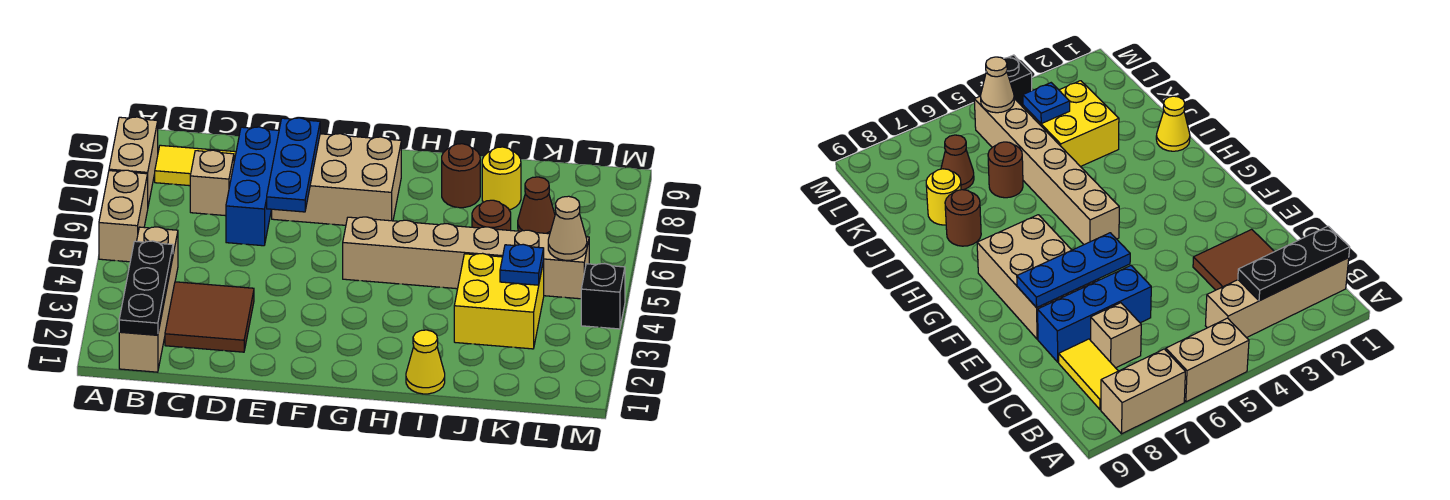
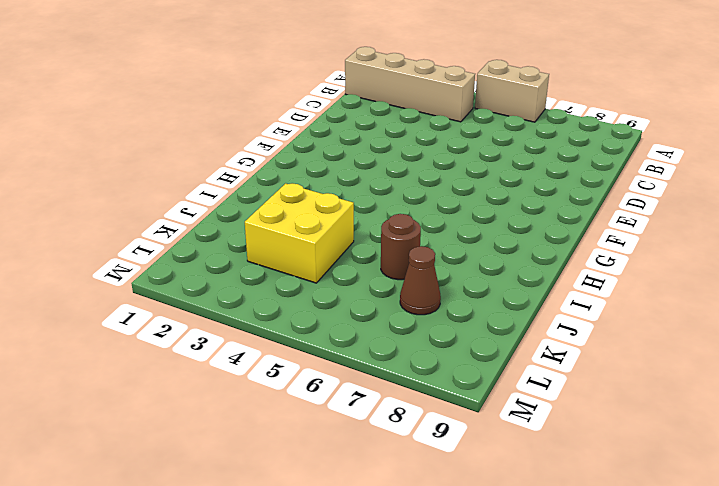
none -> tan brick A7:A8 level 1
none -> yellow tile B8:C8 level 1
none -> brown tile C2:D3 level 1

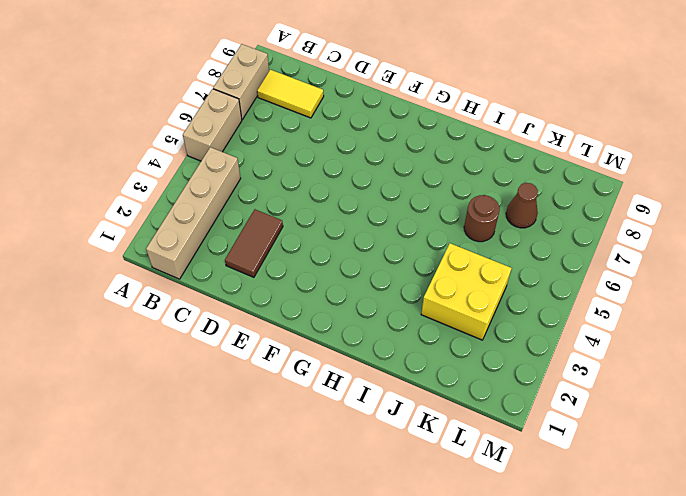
brown tile D2:D3 level 1 -> brown tile C2:D3 level 1
none -> tan brick C7 level 1
none -> blue brick D6:D8 level 1
none -> tan brick E7:G8 level 1

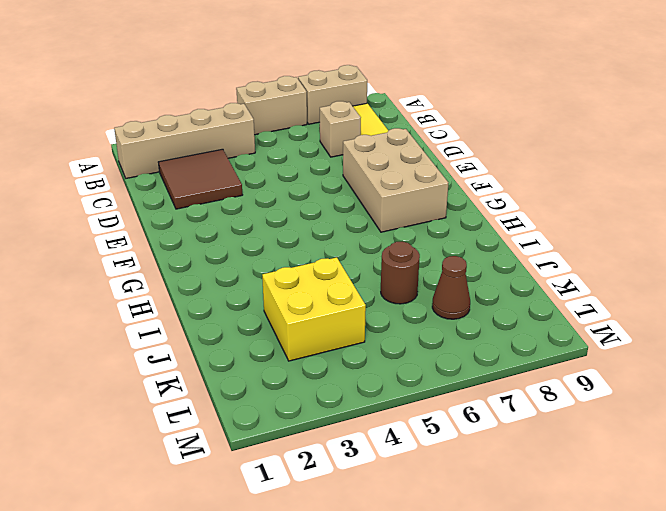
none -> blue brick D6:D8 level 1
none -> tan brick G5:L5 level 1
none -> yellow cone I1 level 1

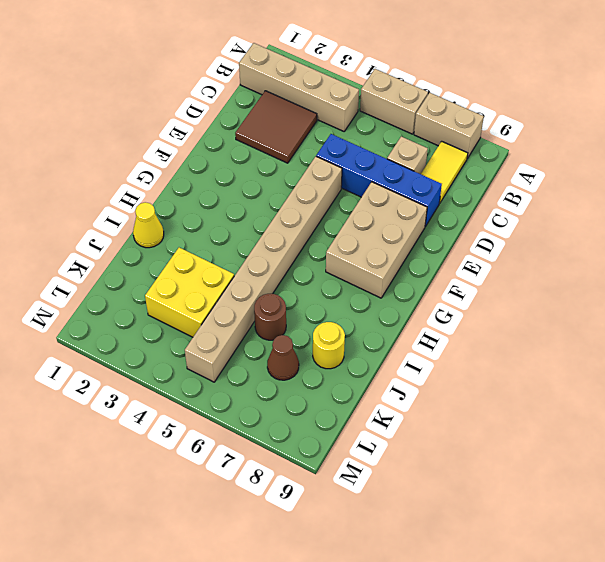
blue brick D5:D8 level 1 -> blue brick D6:D8 level 1
tan brick E5:L5 level 1 -> tan brick G5:L5 level 1
none -> brown round brick I8 level 1
none -> black brick M4 level 1
none -> black plate B1:B3 level 2

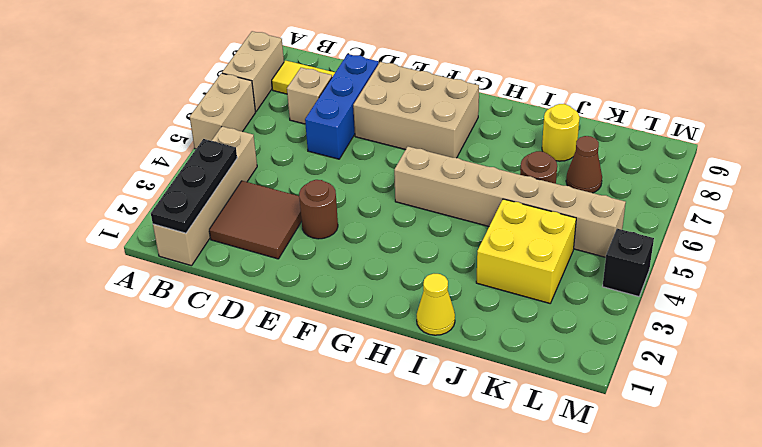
brown round brick E3 level 1 -> brown round brick I8 level 1
none -> blue plate E6:E8 level 2
none -> blue plate K4 level 2
none -> tan cone L5 level 2

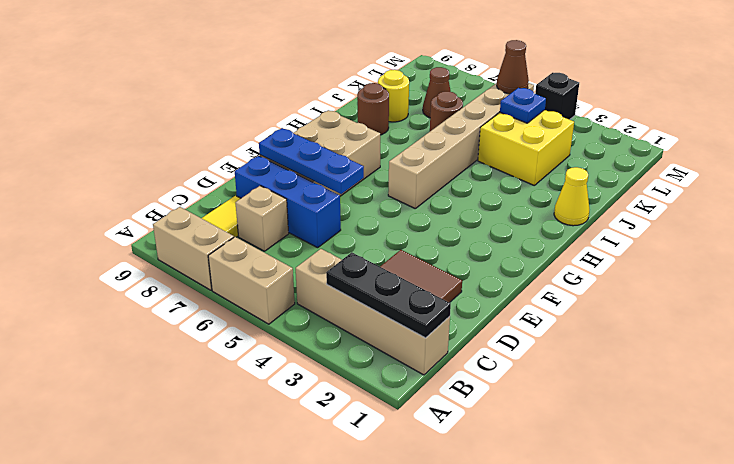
brown cone L5 level 2 -> tan cone L5 level 2

